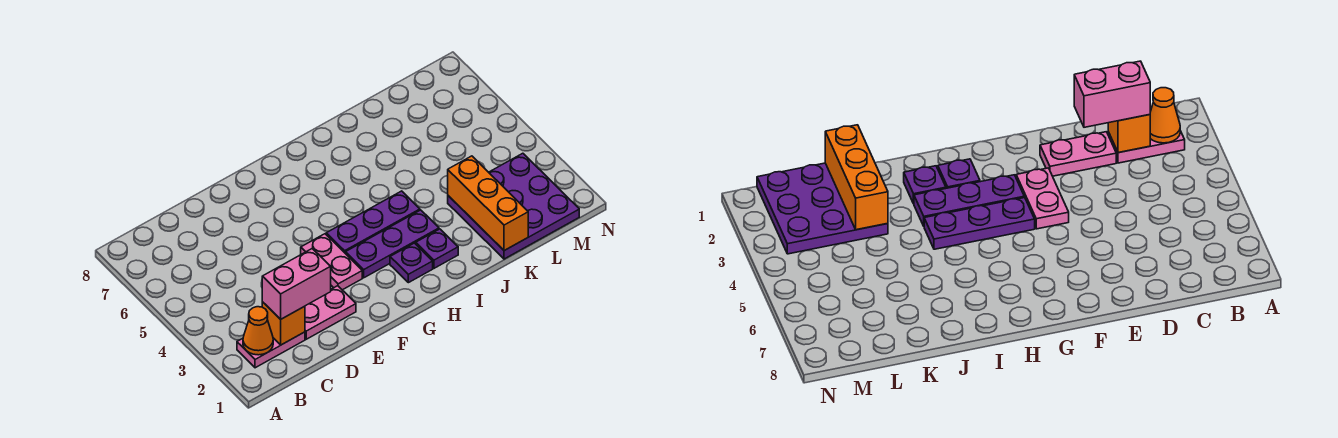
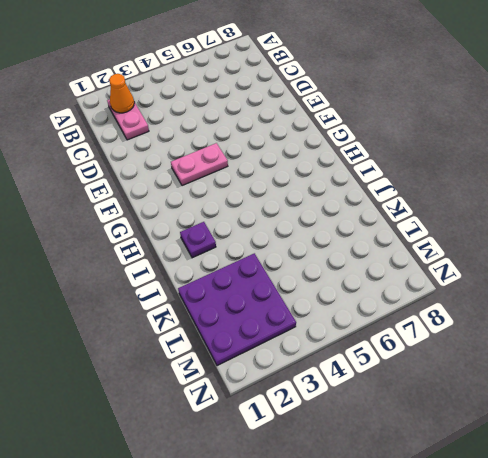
none -> pink plate D2:E2 level 1
none -> purple plate G3:I3 level 1
none -> purple plate G4:I4 level 1

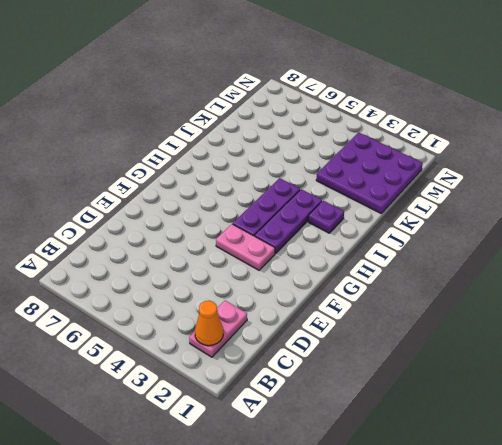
none -> pink plate D2:E2 level 1
none -> purple plate H2 level 1
none -> orange brick C2 level 2

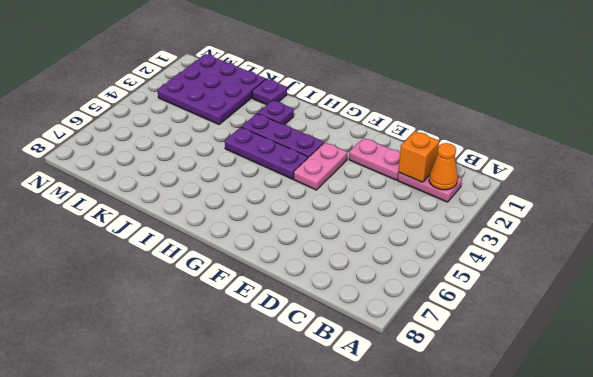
purple plate J1 level 1 -> purple plate H2 level 1
none -> orange brick K1:K3 level 2
none -> pink brick C2:D2 level 3

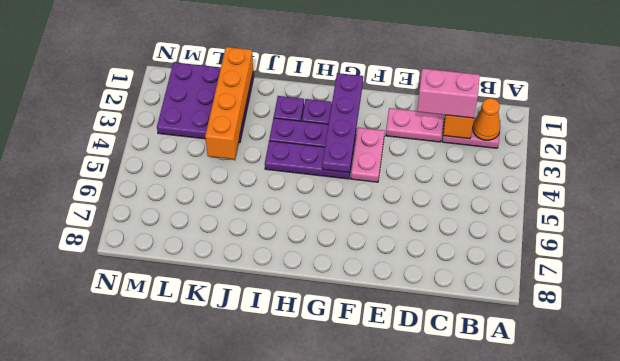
purple plate G1:G4 level 2 -> none
orange brick K1:K4 level 2 -> orange brick K1:K3 level 2

